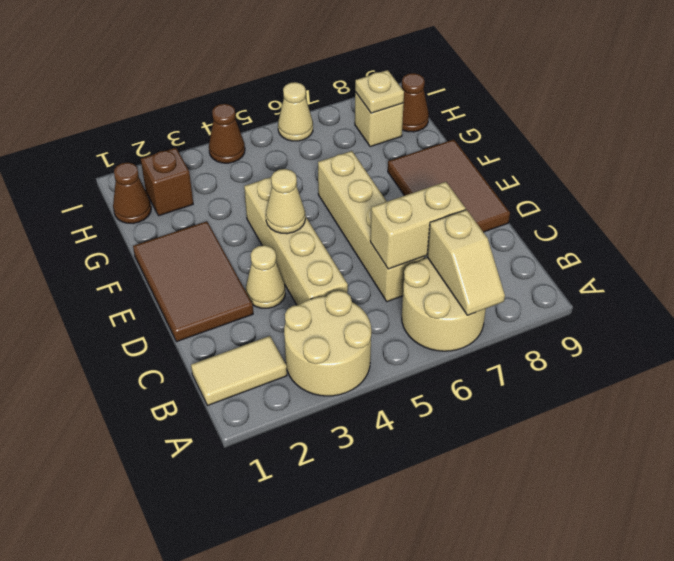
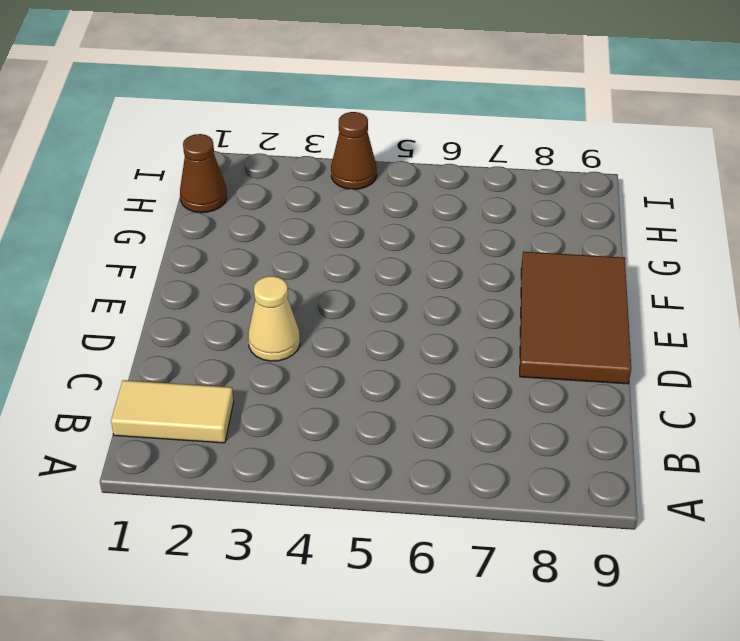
none -> tan round brick A3:B4 level 1
none -> tan round brick A6:B7 level 1
none -> tan brick C4:F4 level 1

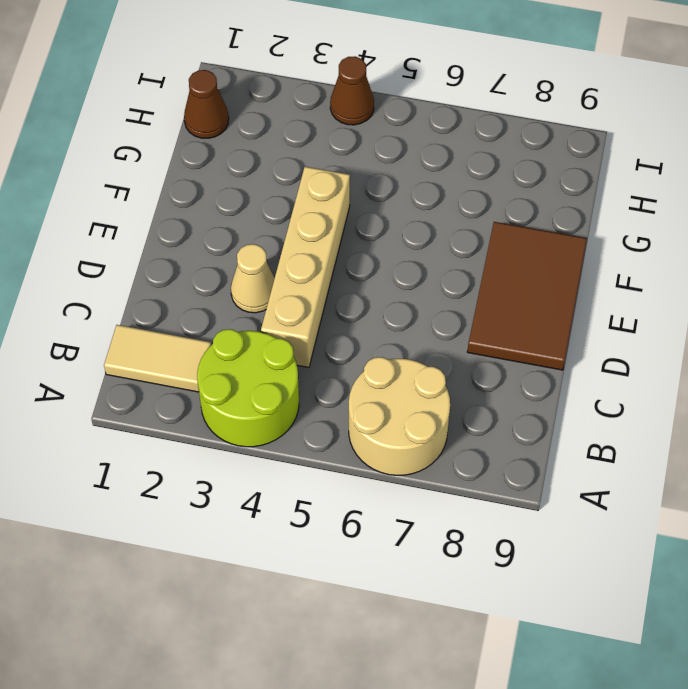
lime round brick A3:B4 level 1 -> tan round brick A3:B4 level 1
none -> tan brick C6:F6 level 1
none -> brown tile D1:F2 level 1
none -> brown brick H2 level 1

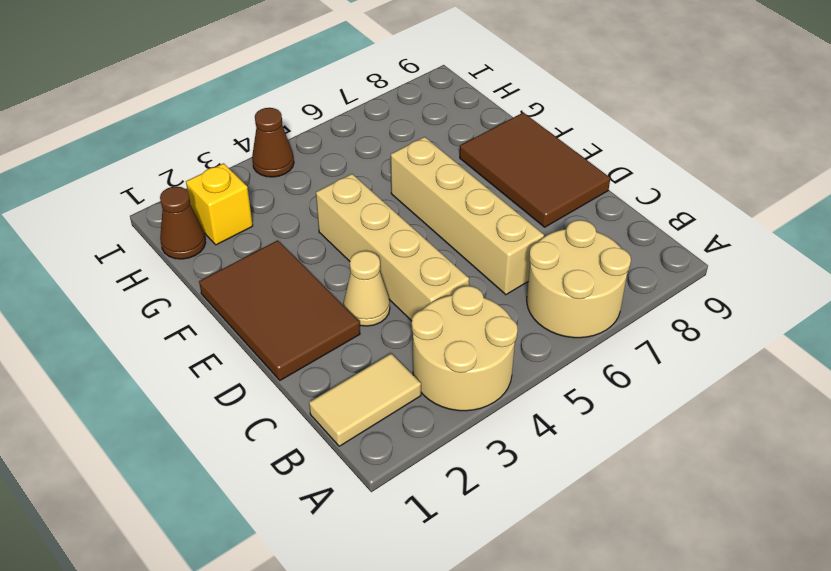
yellow brick H2 level 1 -> brown brick H2 level 1
none -> tan brick H8 level 1
none -> brown cone H9 level 1
none -> tan cone I6 level 1

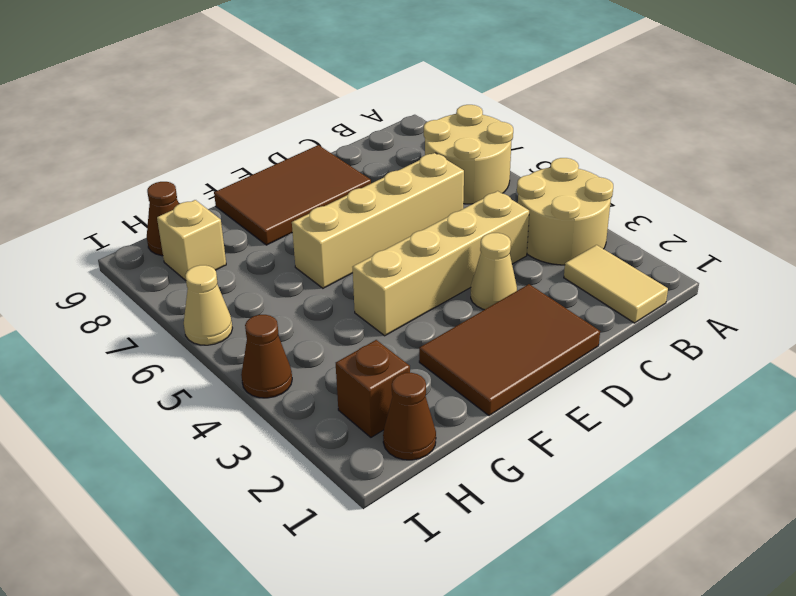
none -> tan slope A7:B7 level 2 top B
none -> tan brick C6:C7 level 2
none -> tan cone E4 level 2

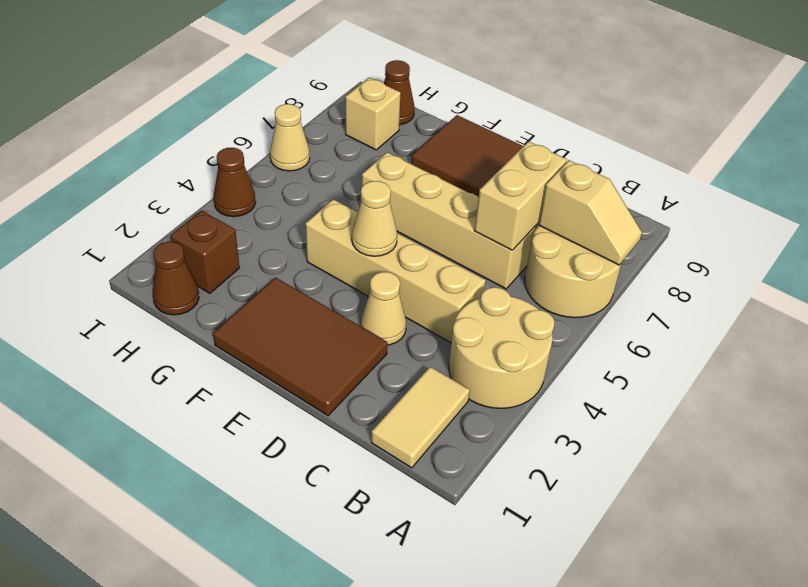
none -> tan plate H8 level 2

